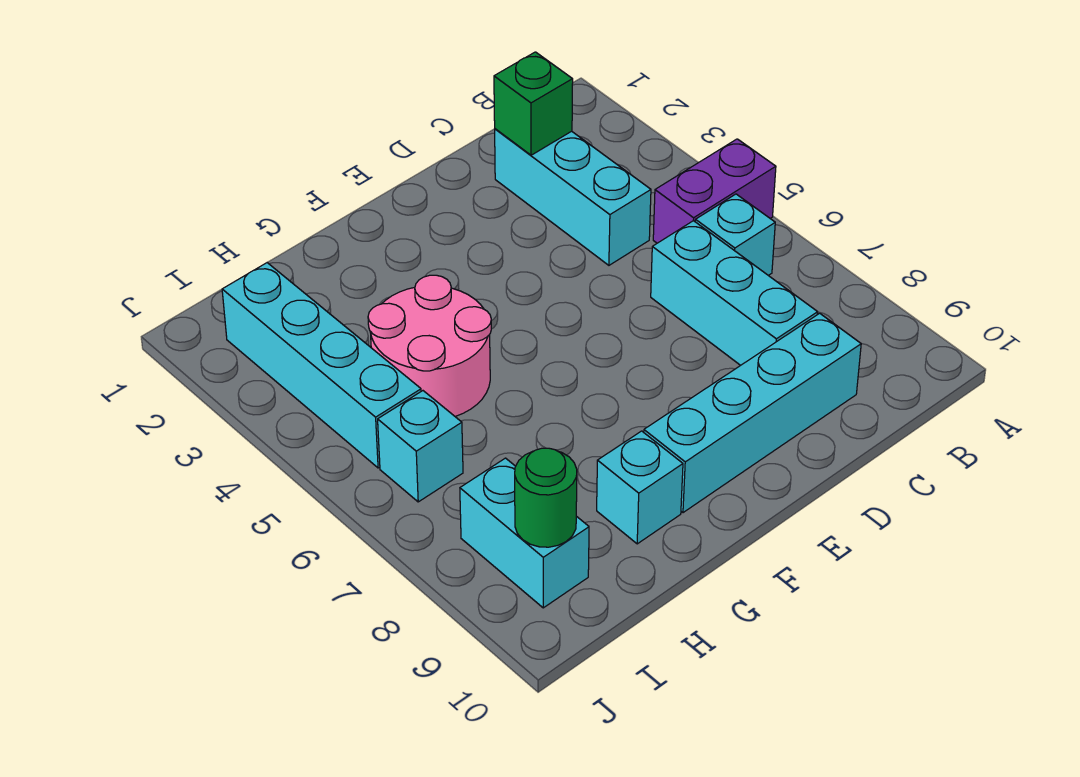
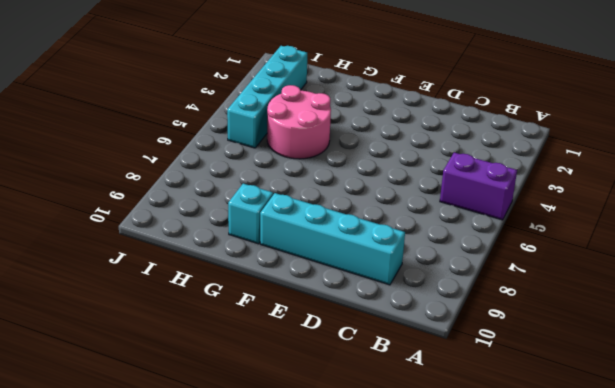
none -> cyan brick B6 level 1
none -> cyan brick C2:C4 level 1
none -> cyan brick C6:C8 level 1

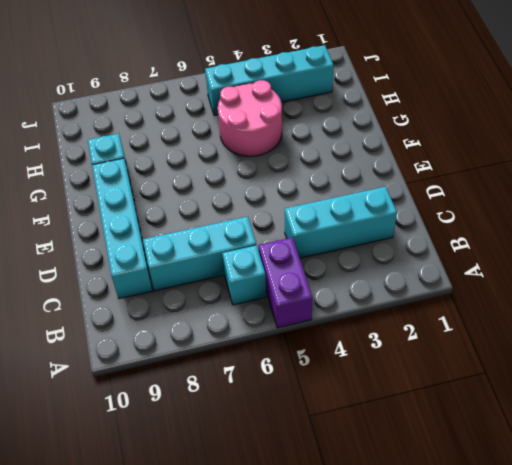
none -> cyan brick I6 level 1
none -> cyan brick I8:I9 level 1
none -> green brick C2 level 2

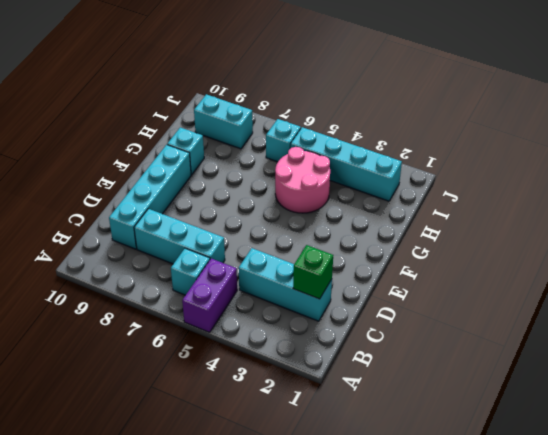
none -> green round brick I9 level 2

